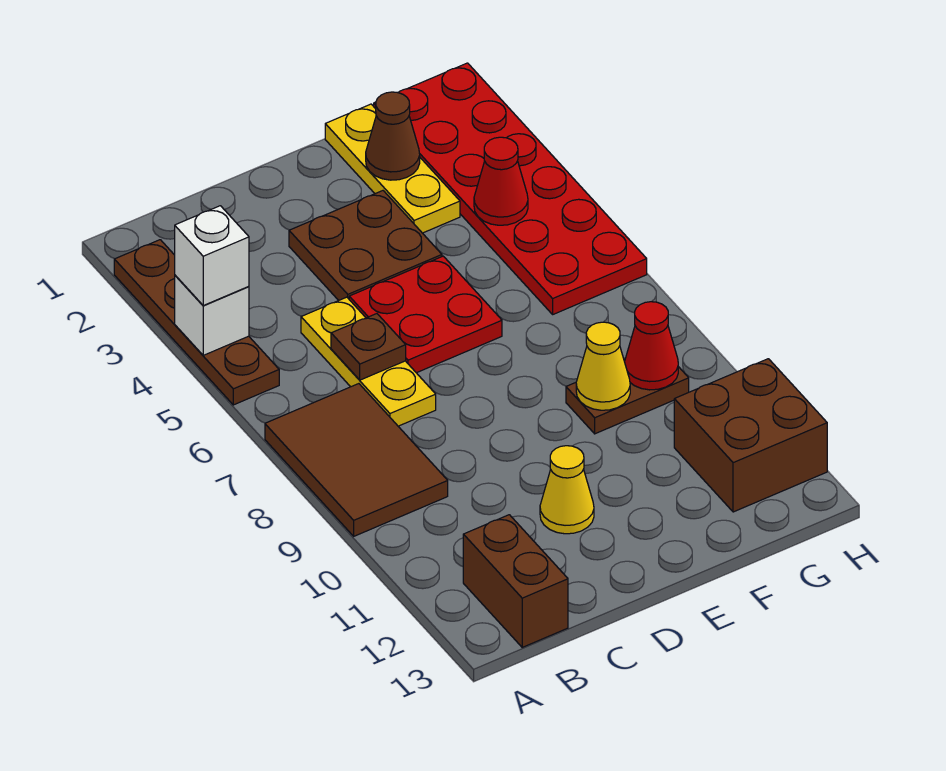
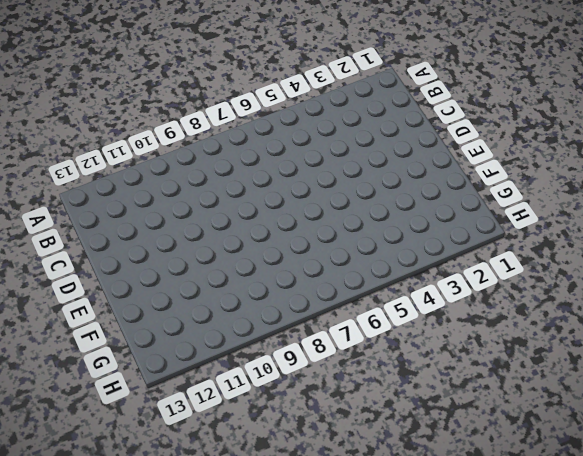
none -> brown plate A2:A5 level 1
none -> brown tile A7:B9 level 1
none -> brown brick B12:B13 level 1

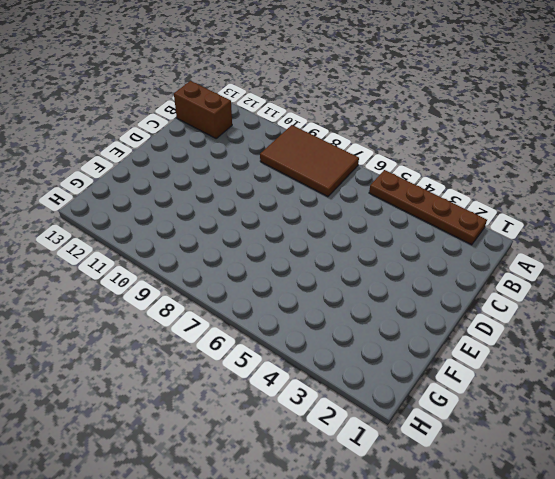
none -> yellow plate C5:C7 level 1
none -> brown plate D3:E4 level 1
none -> red plate D5:E6 level 1

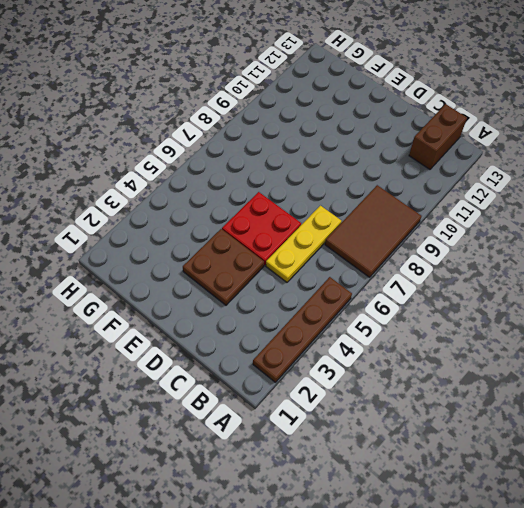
none -> yellow cone D11 level 1
none -> yellow plate F1:F3 level 1
none -> brown plate F9:G9 level 1

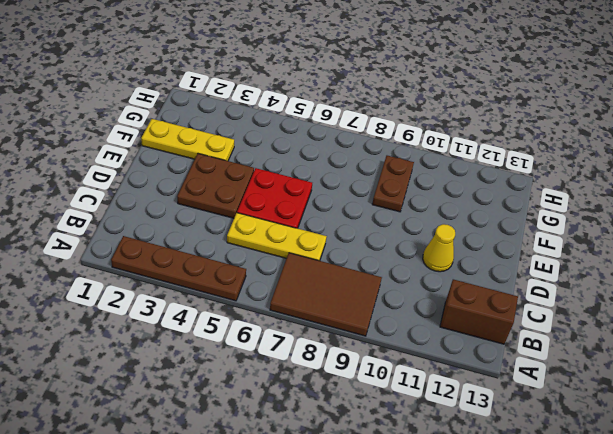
none -> red plate G1:H6 level 1
none -> brown brick G11:H12 level 1
none -> white brick A4 level 2

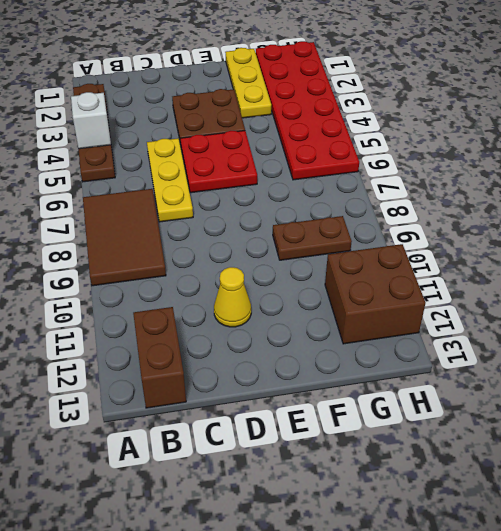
none -> brown plate C6 level 2
none -> brown cone F2 level 2
none -> yellow cone F9 level 2

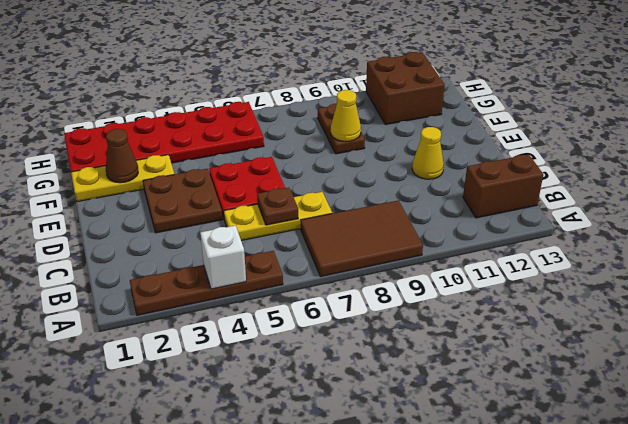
none -> red cone G4 level 2
none -> red cone G9 level 2
none -> white brick A4 level 3

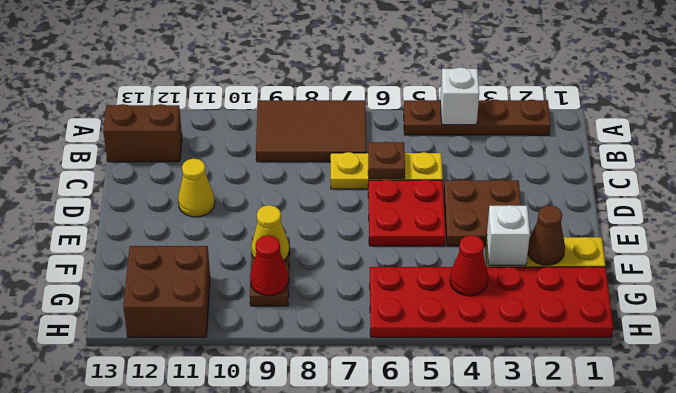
white brick F3 level 2 -> white brick A4 level 3

